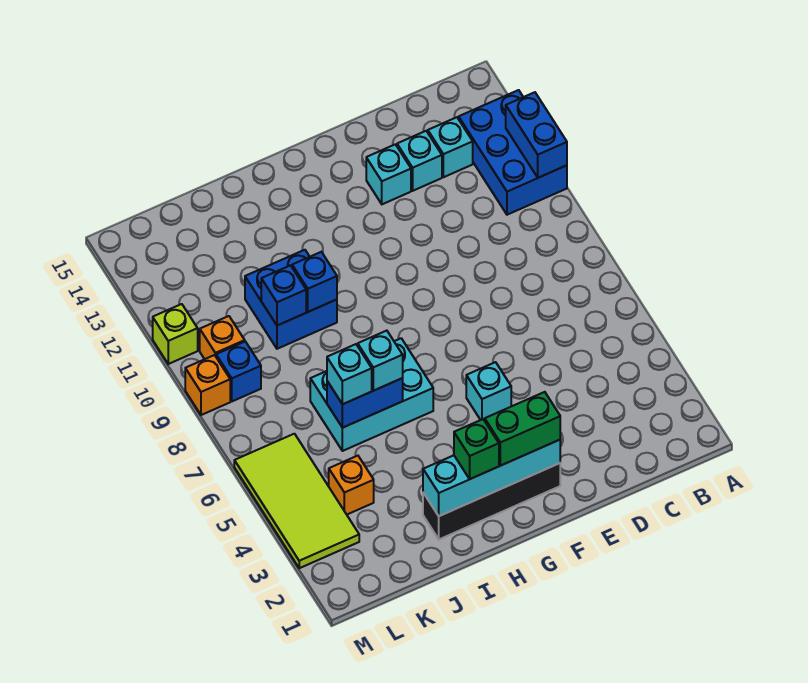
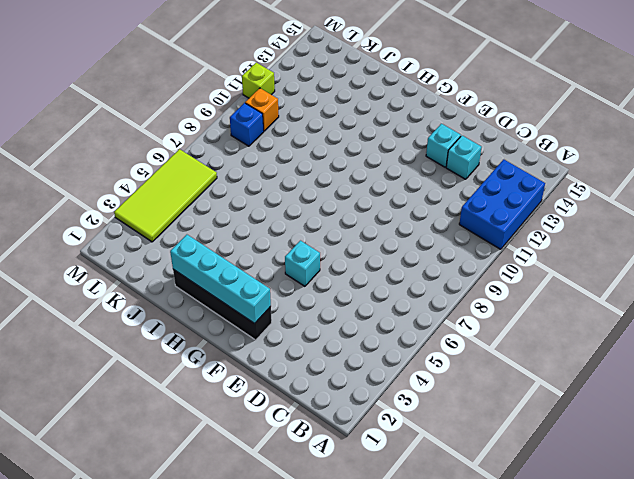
none -> cyan brick C13 level 1
none -> cyan brick H6:J7 level 1
none -> blue brick I10:J11 level 1

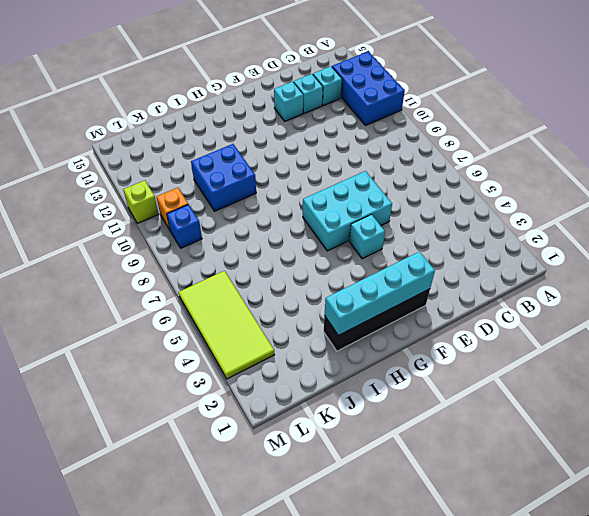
cyan brick E6:G7 level 1 -> cyan brick H6:J7 level 1
none -> orange brick K4 level 1
none -> orange brick M9 level 1
none -> blue brick A11:A12 level 2

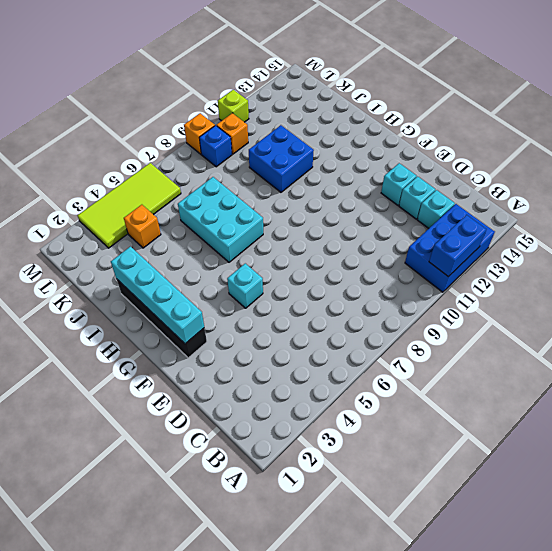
none -> blue brick I6:J6 level 2
none -> blue brick I10 level 2
none -> blue brick J10 level 2

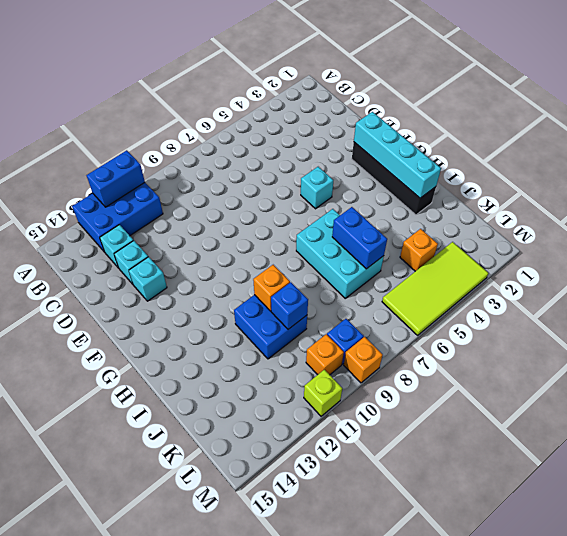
orange brick I10 level 2 -> blue brick I10 level 2
none -> green brick F2:G2 level 3
none -> green brick H2 level 3
none -> cyan brick I6 level 3

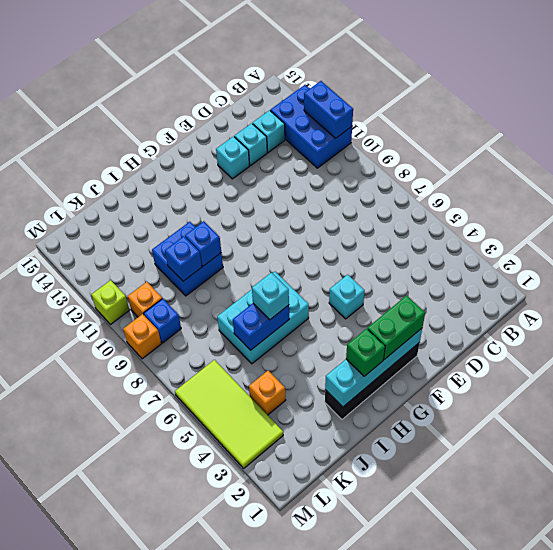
none -> cyan brick J6 level 3

